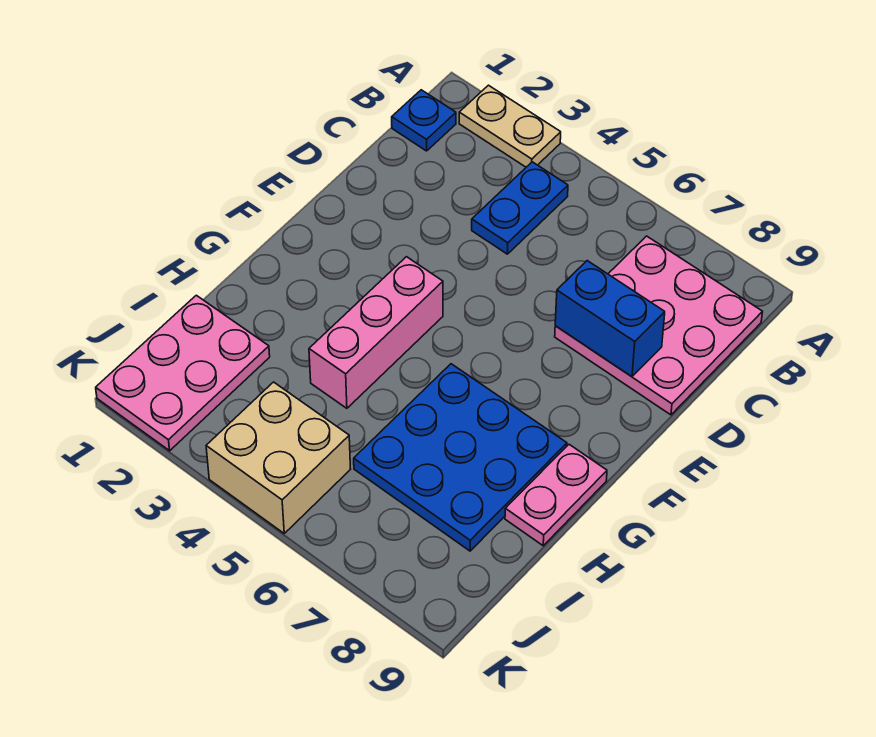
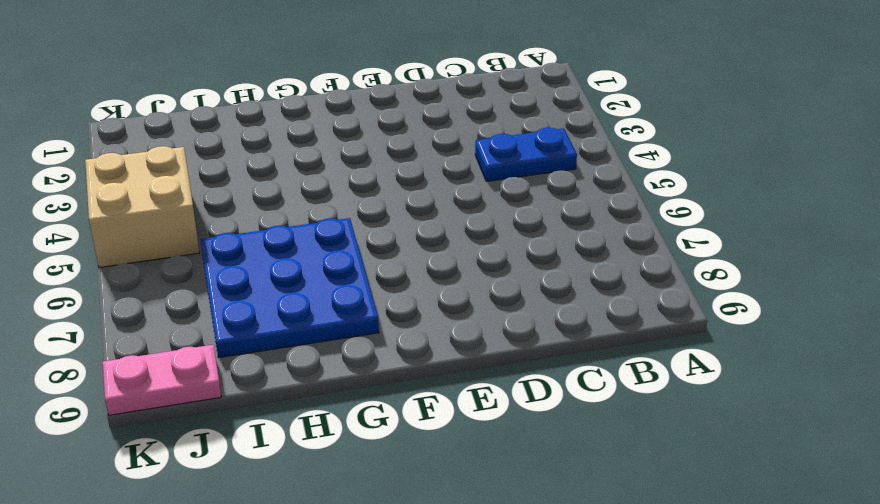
pink plate J9:K9 level 1 -> pink plate G9:H9 level 1
none -> tan plate A2:A3 level 1
none -> blue plate B1 level 1

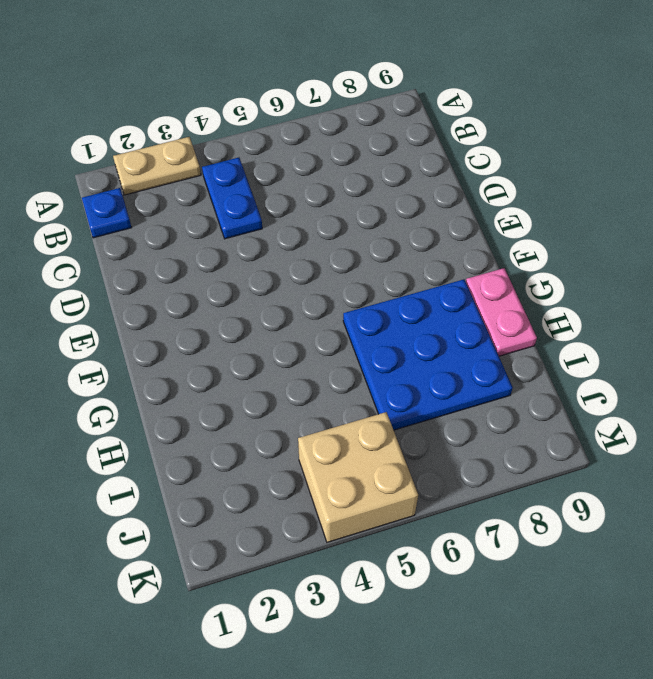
none -> pink plate B7:D9 level 1
none -> pink brick F4:H4 level 1

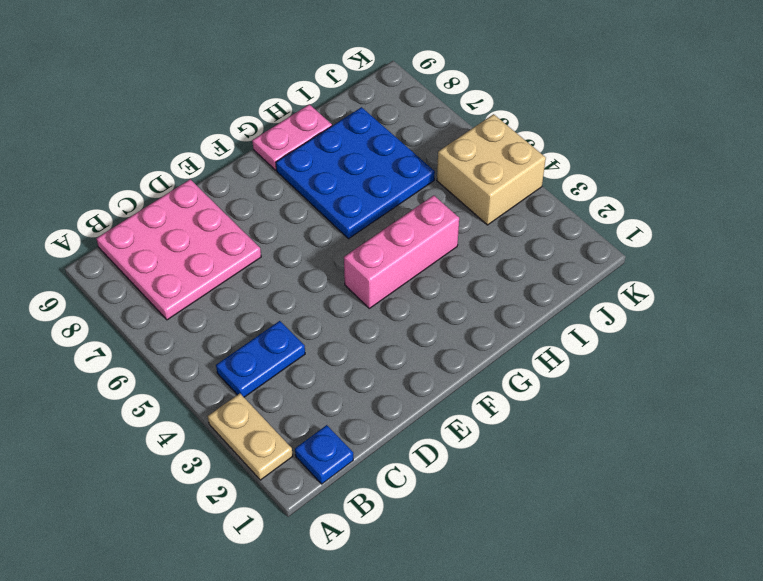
none -> pink plate I1:K2 level 1
none -> blue brick D7:D8 level 2

